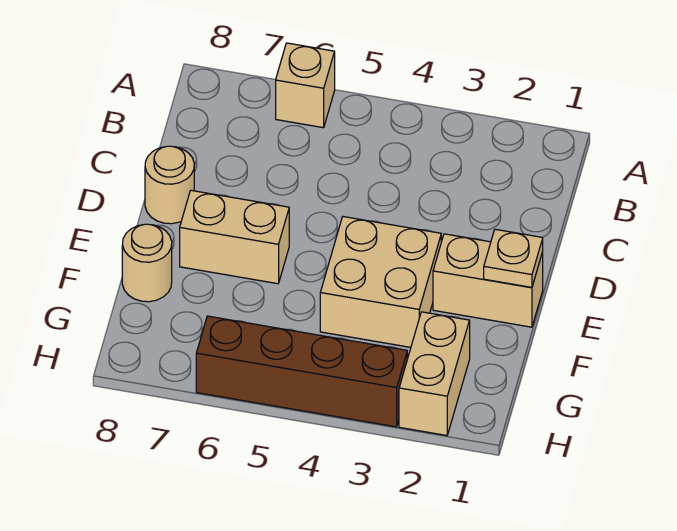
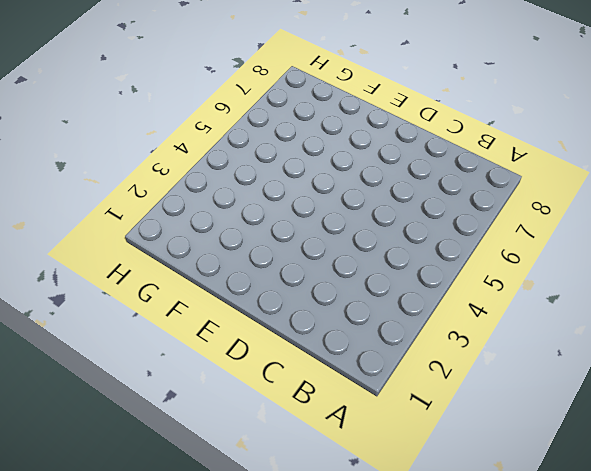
none -> tan brick A6 level 1
none -> tan round brick D8 level 1

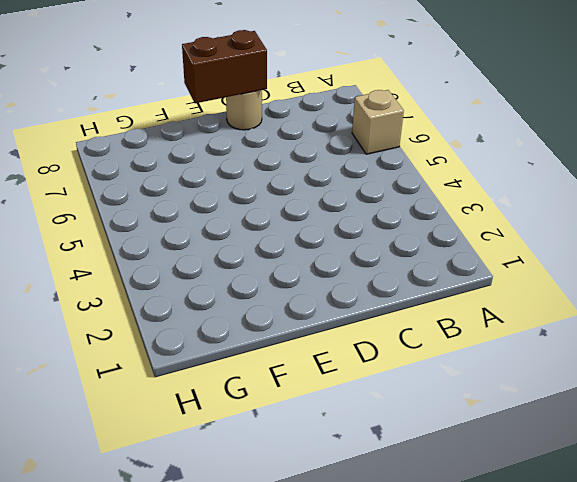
brown brick D8:E8 level 2 -> none
none -> tan brick E1:E2 level 1
none -> tan brick E3:F4 level 1

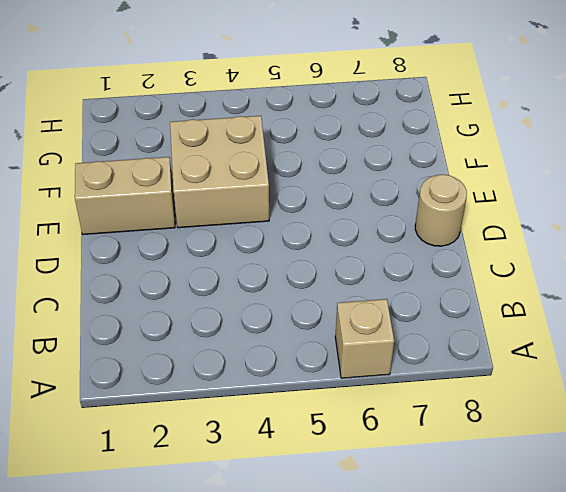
none -> tan brick E6:E7 level 1
none -> tan round brick F8 level 1

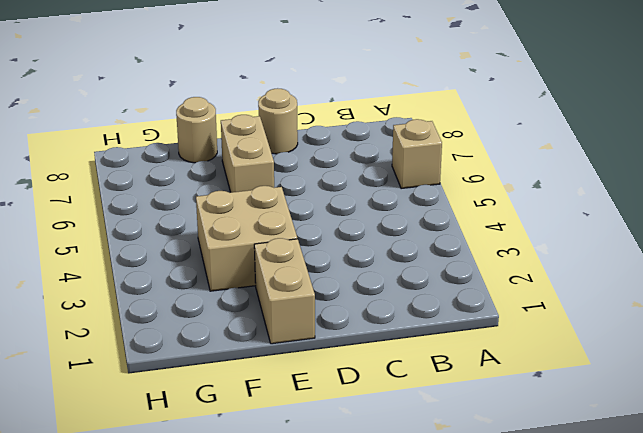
none -> tan brick G2:H2 level 1
none -> brown brick H3:H6 level 1

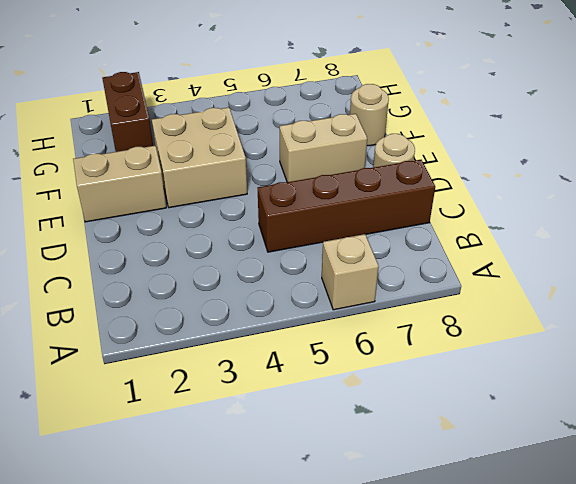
brown brick C5:C8 level 1 -> brown brick H3:H6 level 1
brown brick G2:H2 level 1 -> tan brick G2:H2 level 1
none -> tan plate E1 level 2

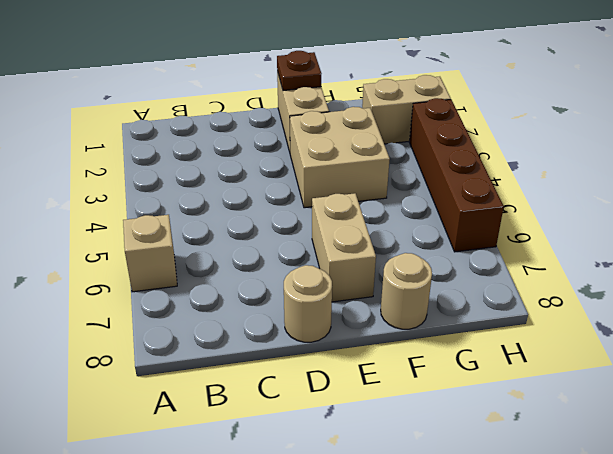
brown plate E1 level 2 -> tan plate E1 level 2

